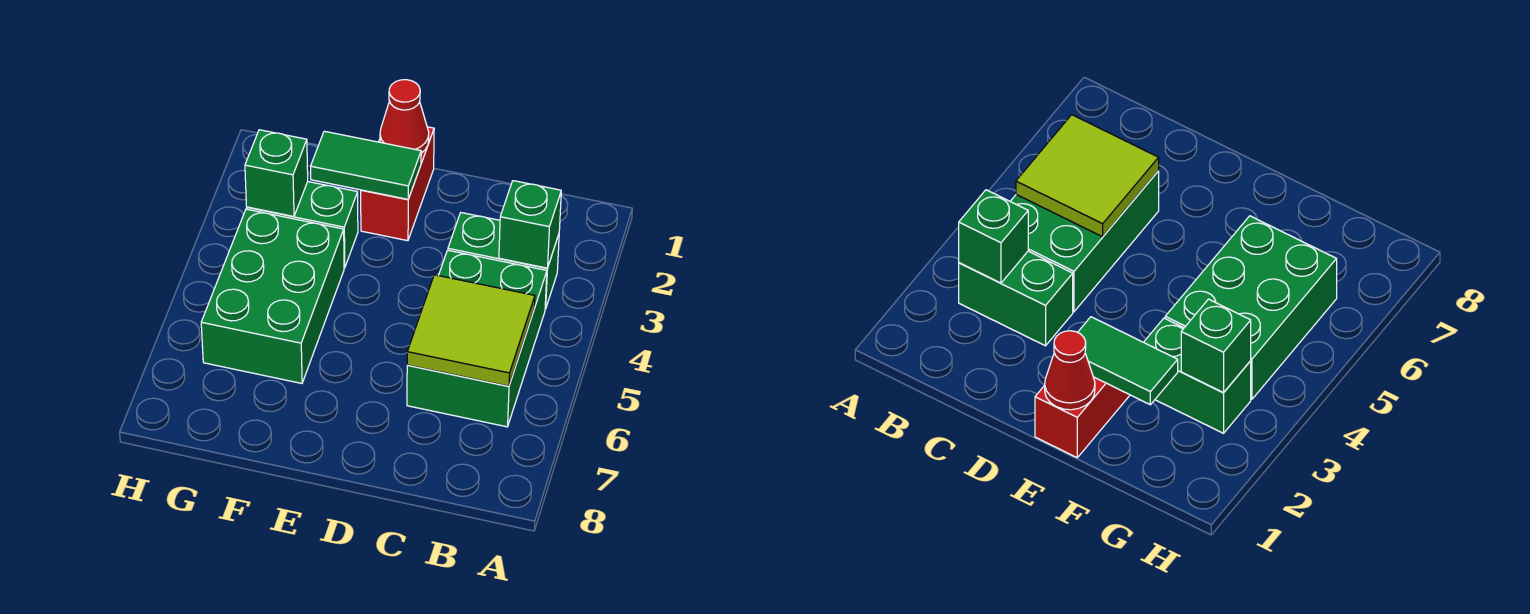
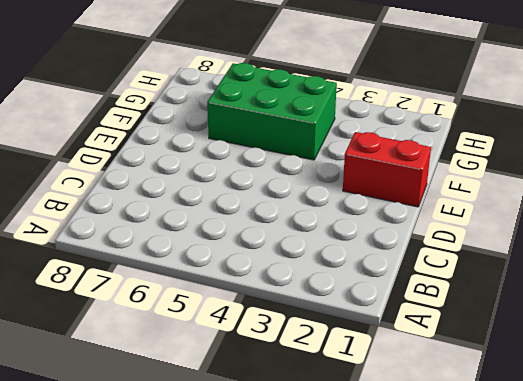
none -> green brick B3:C3 level 1
none -> green brick B4:C6 level 1

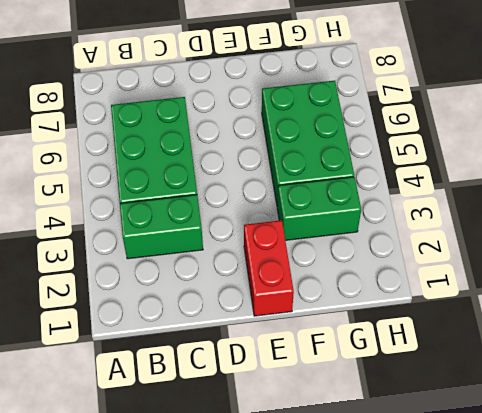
none -> green brick B3 level 2
none -> lime tile B5:C6 level 2

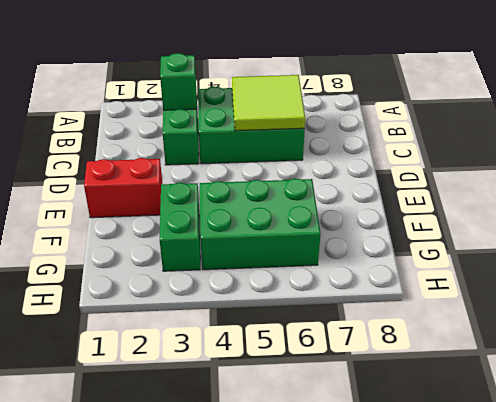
none -> red cone E1 level 2
none -> green tile E2:F2 level 2

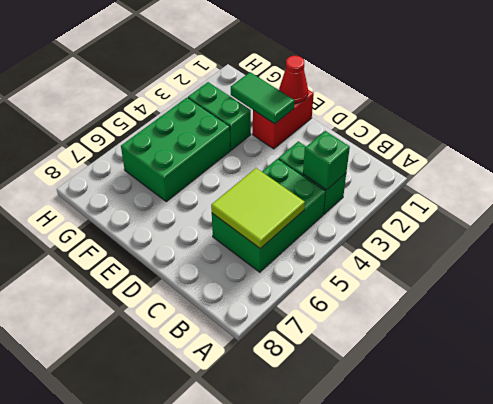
none -> green brick G3 level 2

